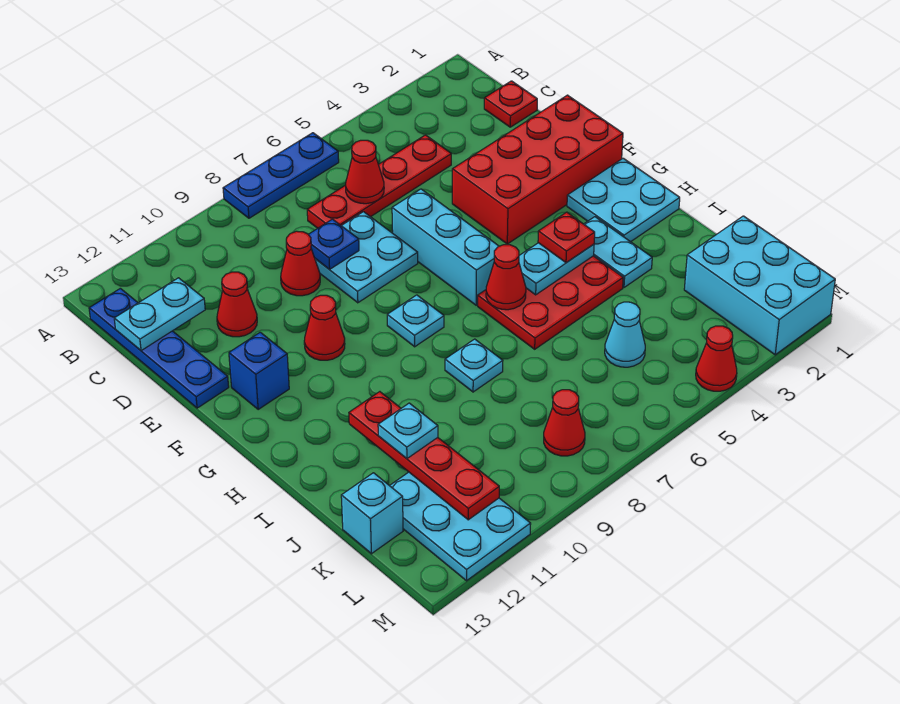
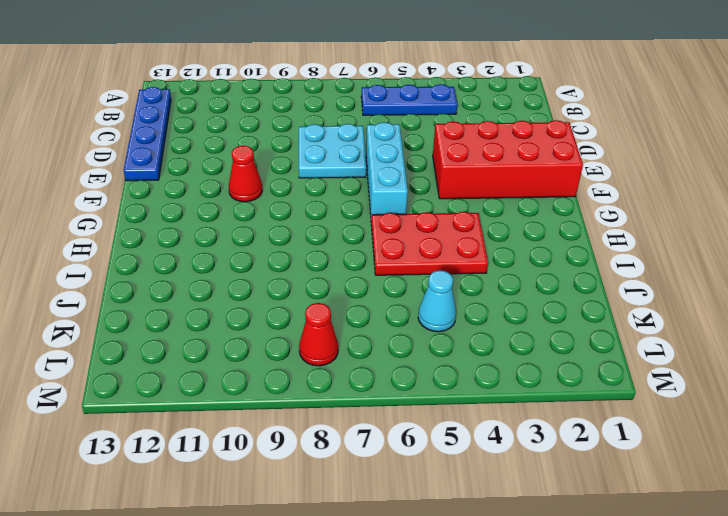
blue plate B4:B6 level 1 -> blue plate A6:A8 level 1
none -> red plate C1 level 1
none -> red plate C4:C7 level 1
none -> red cone D9 level 1
none -> red cone D11 level 1

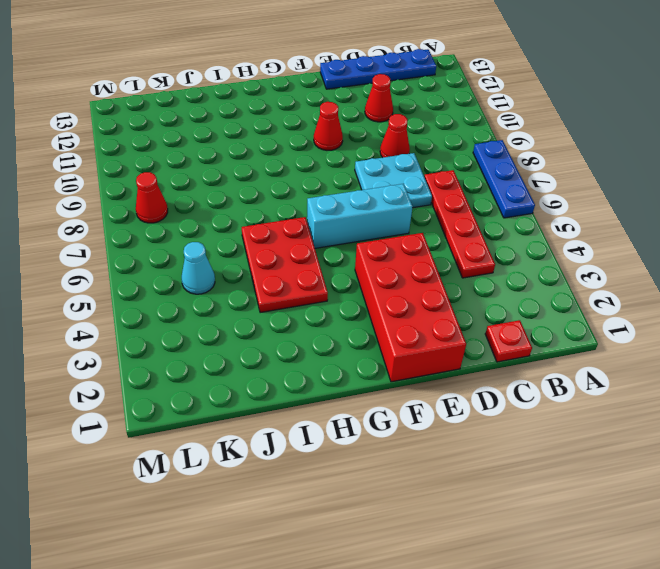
none -> blue brick F12 level 1
none -> cyan plate G1:H2 level 1
none -> cyan plate G8 level 1
none -> cyan plate H3:I3 level 1

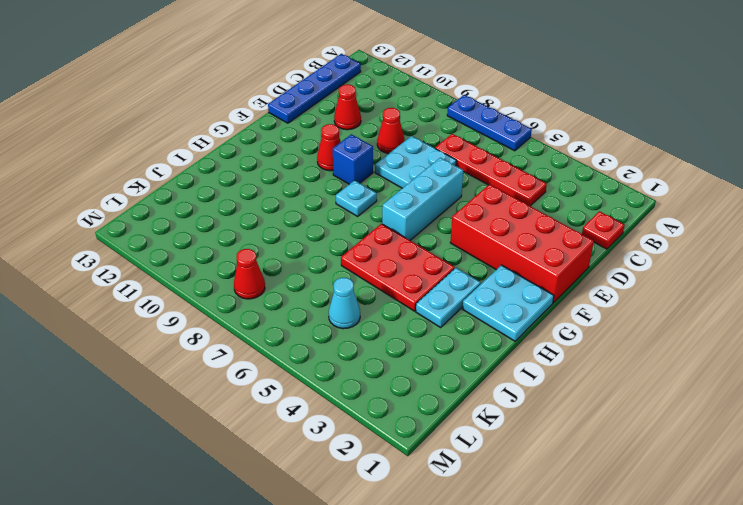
blue brick F9 level 1 -> blue brick F12 level 1
none -> cyan plate I8 level 1
none -> cyan brick K1:M2 level 1
none -> cyan plate K11:M12 level 1
none -> cyan brick K13 level 1

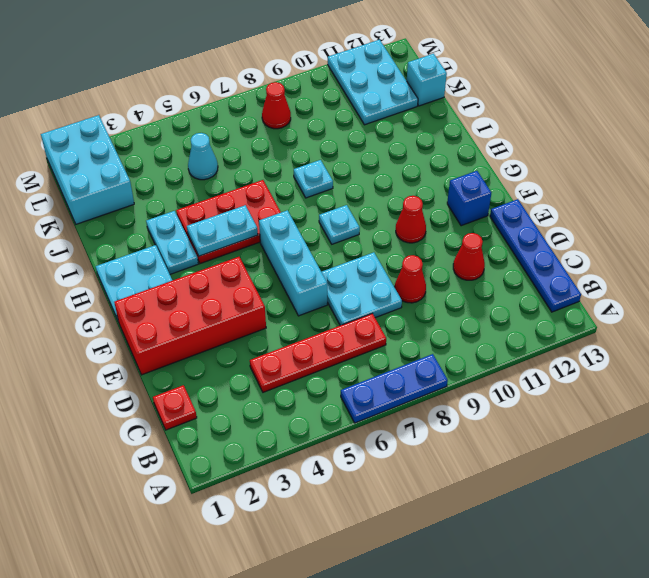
none -> red cone M4 level 1
none -> red cone C6 level 2
none -> cyan plate C12:C13 level 2
none -> blue plate D8 level 2

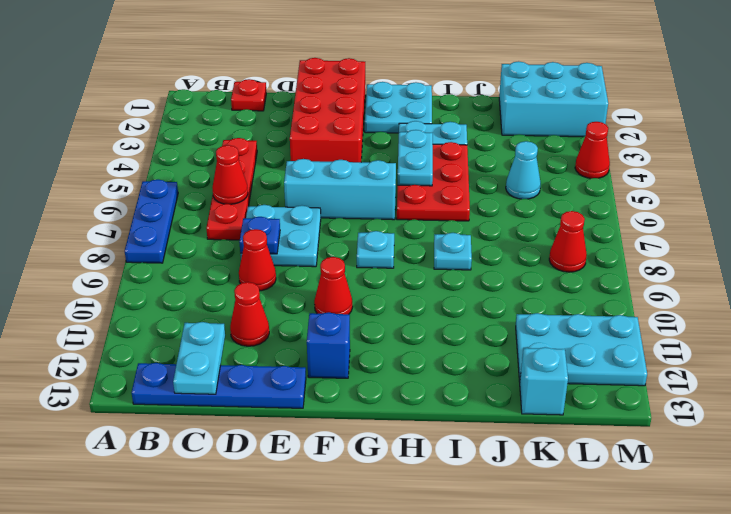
none -> red cone H6 level 2
none -> red plate I11:L11 level 2
none -> red plate H4 level 3
none -> cyan plate J11 level 3

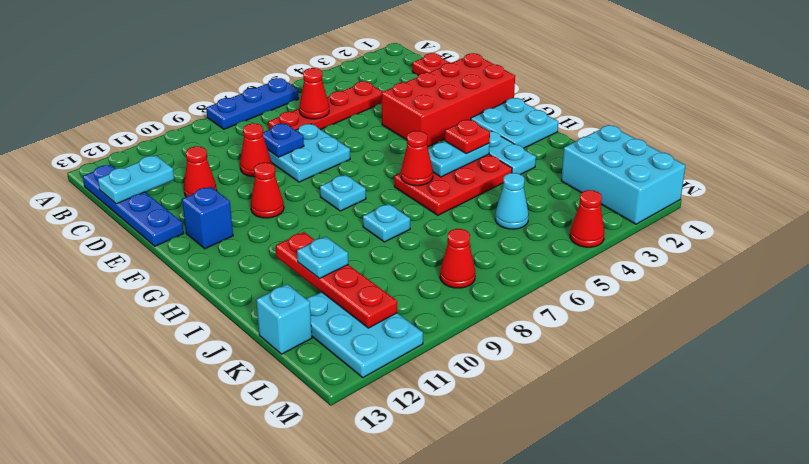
none -> cyan brick E6:G6 level 1

